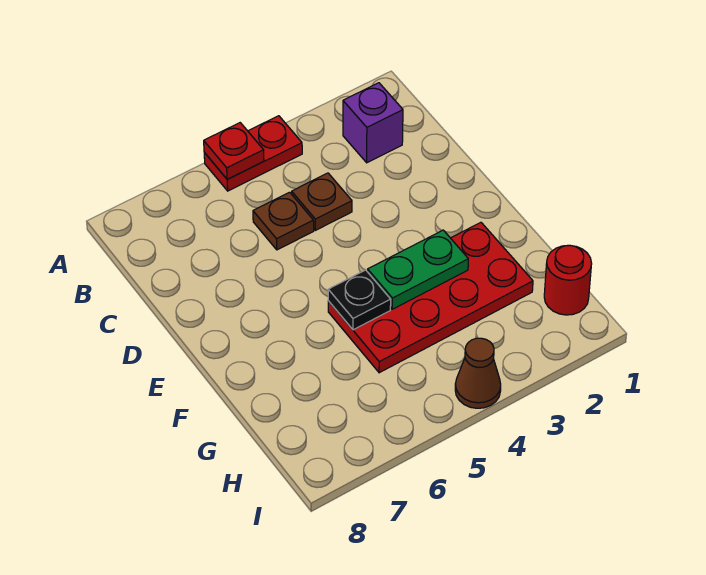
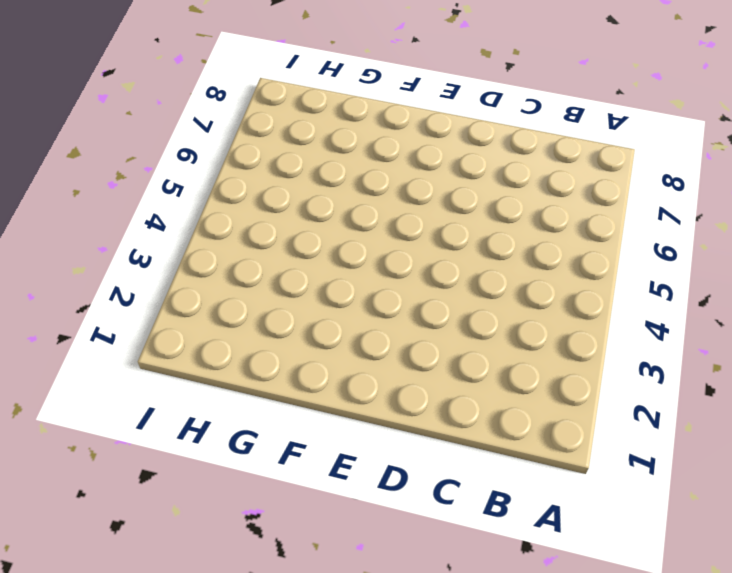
none -> red plate A4:A5 level 1
none -> purple brick B2 level 1

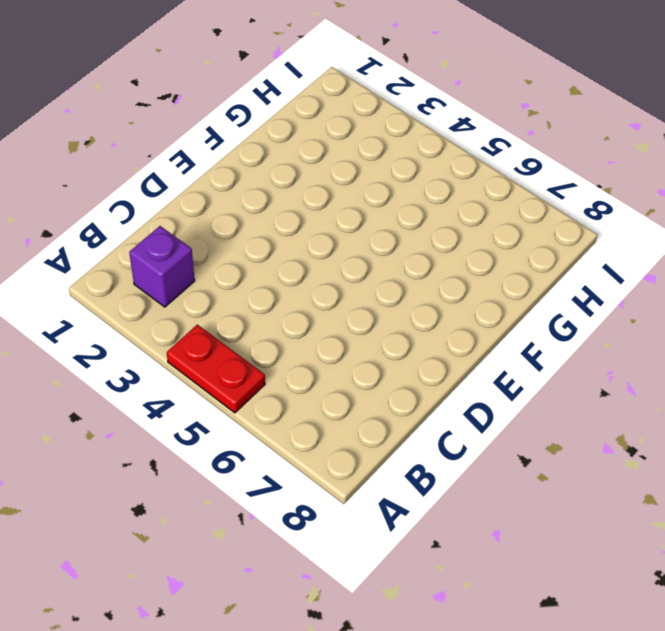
none -> brown plate C4 level 1
none -> brown plate C5 level 1

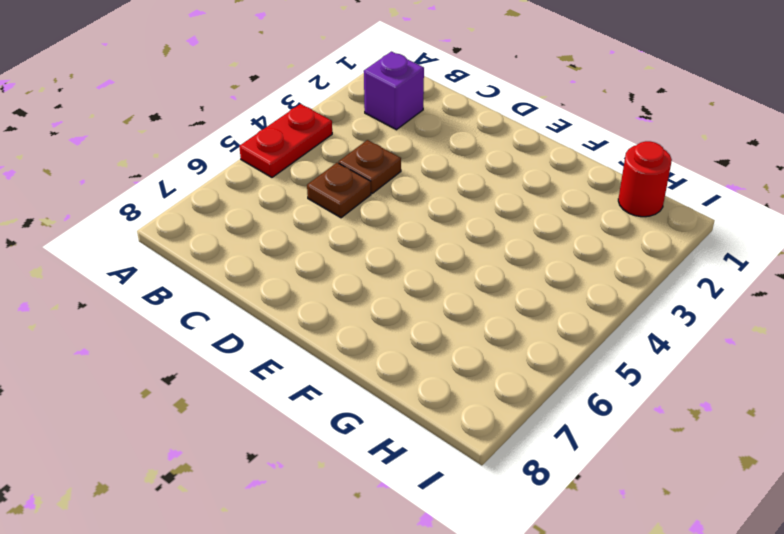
none -> red plate F2:G5 level 1
none -> brown cone I4 level 1

